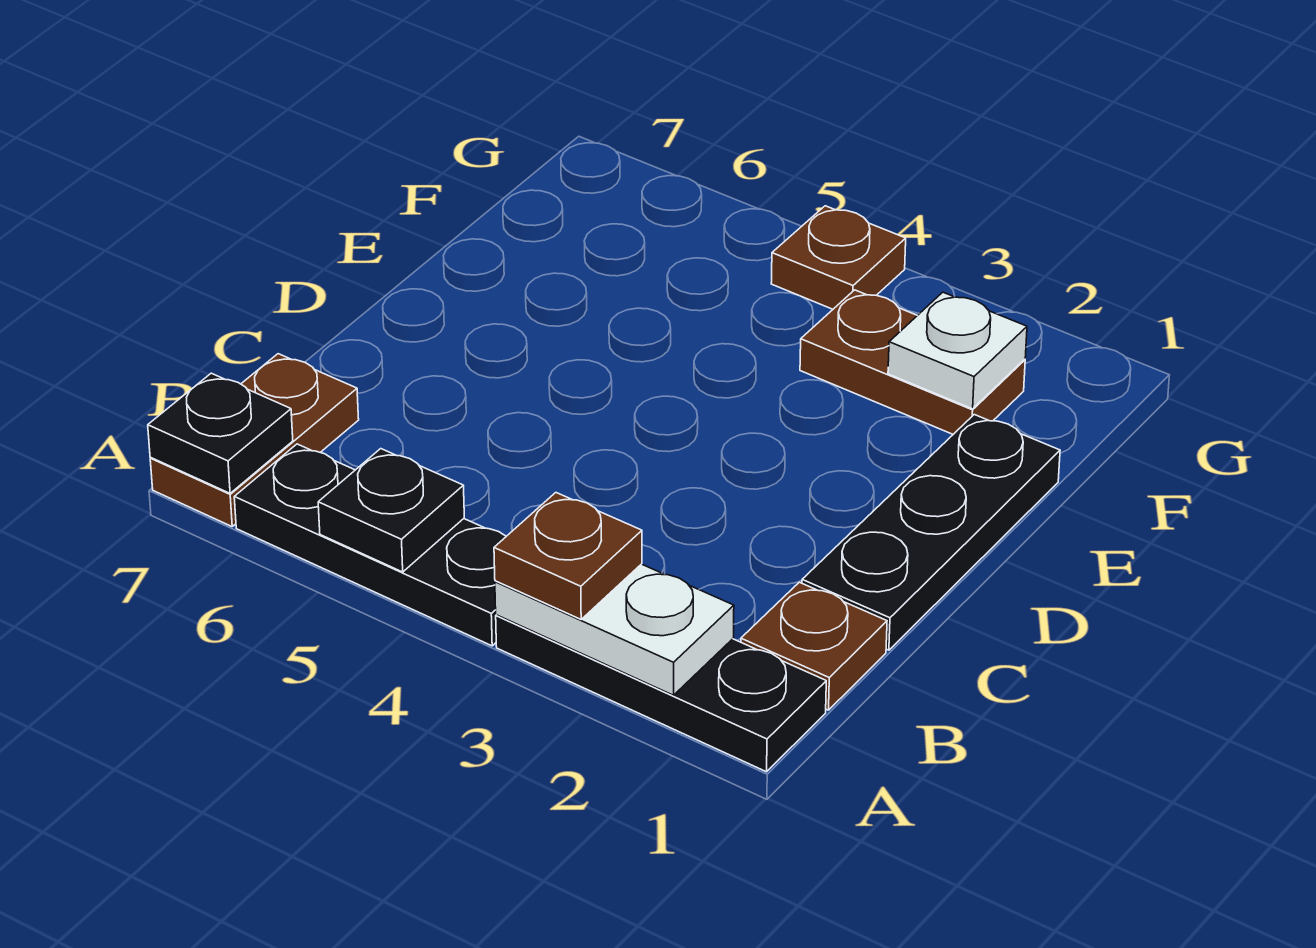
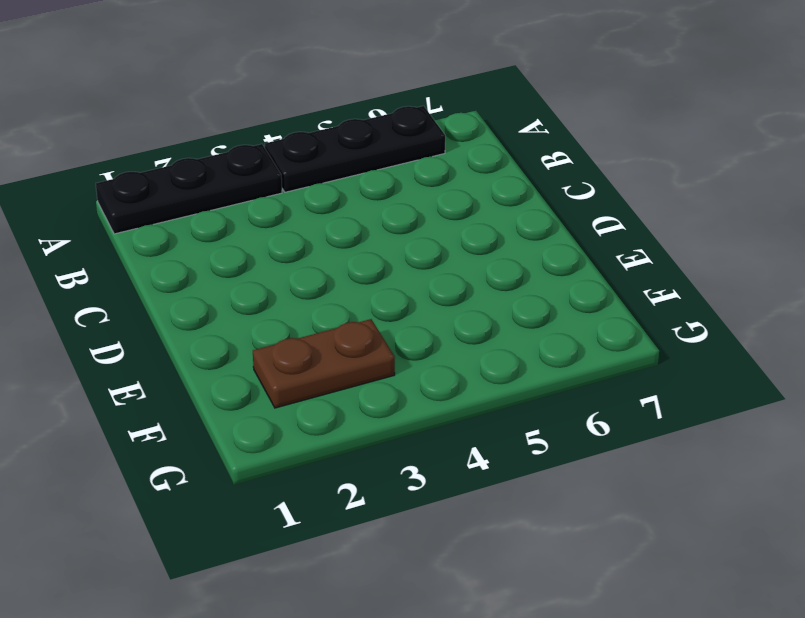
none -> brown plate A7:B7 level 1
none -> brown plate B1 level 1
none -> black plate C1:E1 level 1

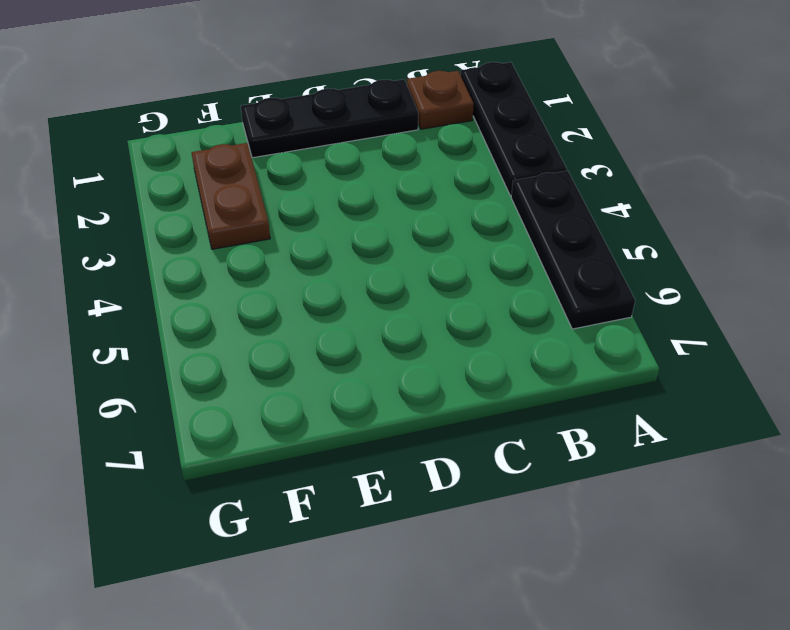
none -> brown plate A7:B7 level 1
none -> brown plate G4 level 1
none -> white plate A2:A3 level 2

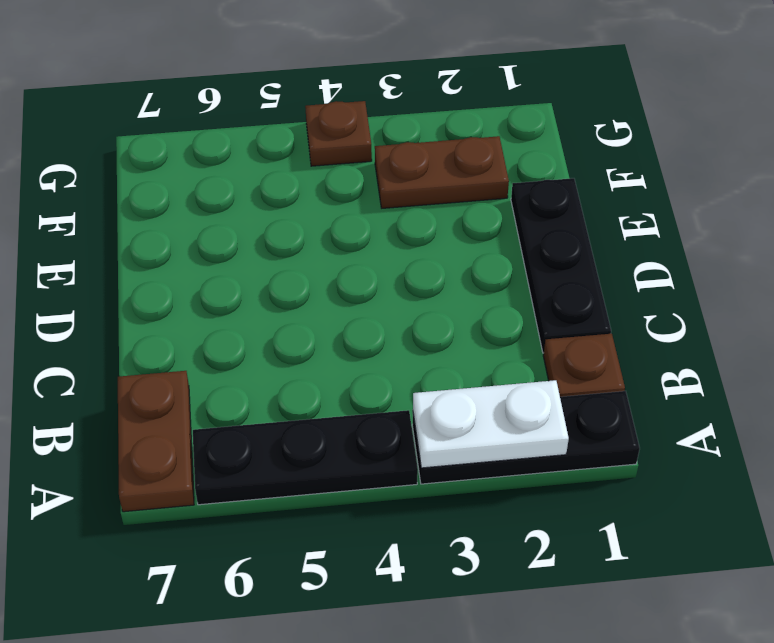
none -> black plate A5 level 2
none -> black plate A7 level 2
none -> white plate F2 level 2

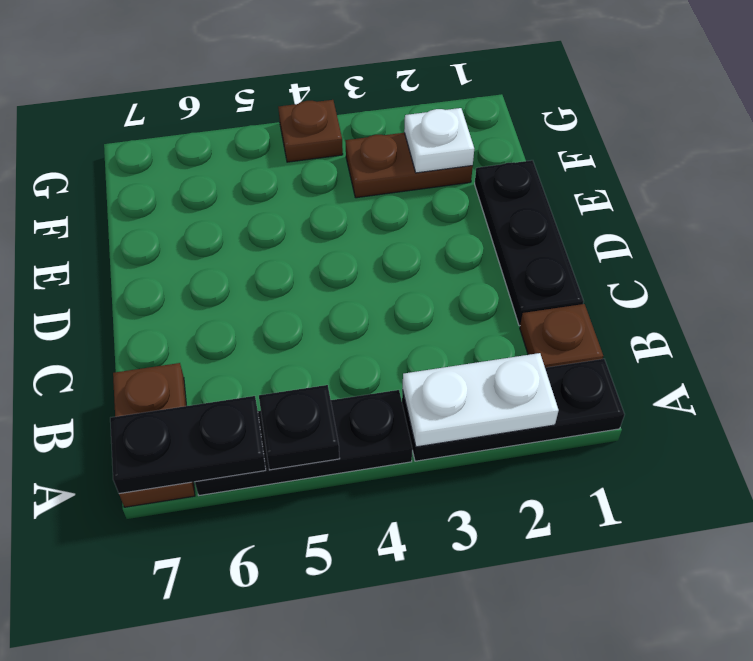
black plate A6:A7 level 2 -> black plate A7 level 2
none -> brown plate A3 level 3

